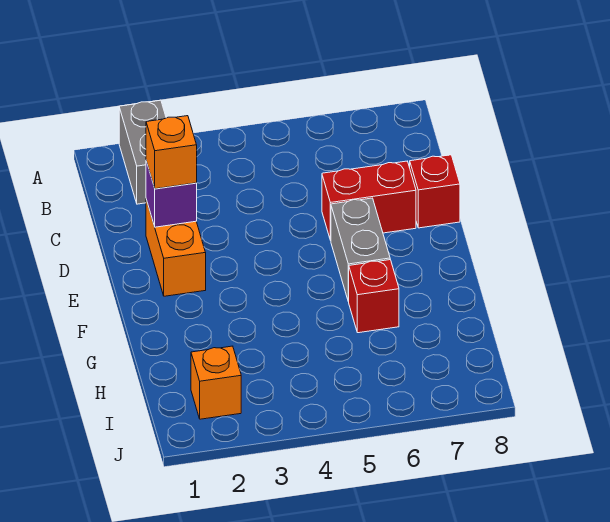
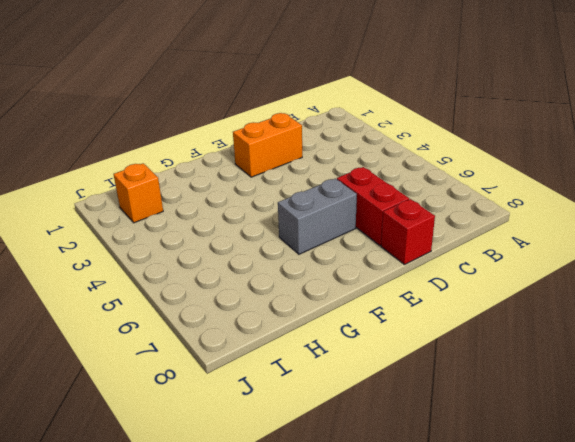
none -> grey brick A2:B2 level 1
none -> red brick G6 level 1

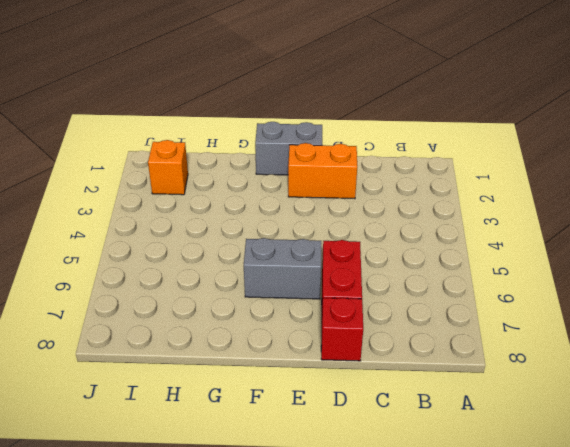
grey brick E1:F1 level 1 -> grey brick A2:B2 level 1
none -> red brick G6 level 1
none -> purple brick D2 level 2

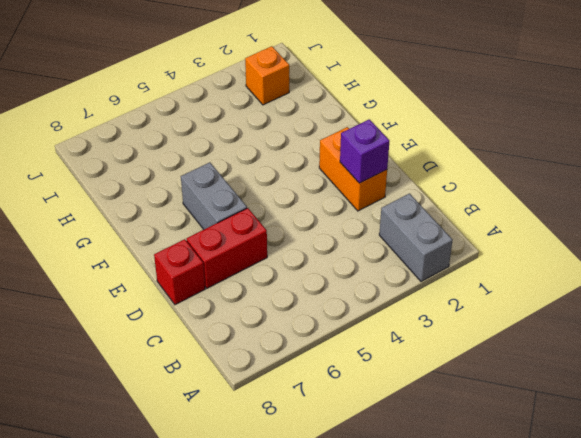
none -> red brick G6 level 1
none -> orange brick D2 level 3

